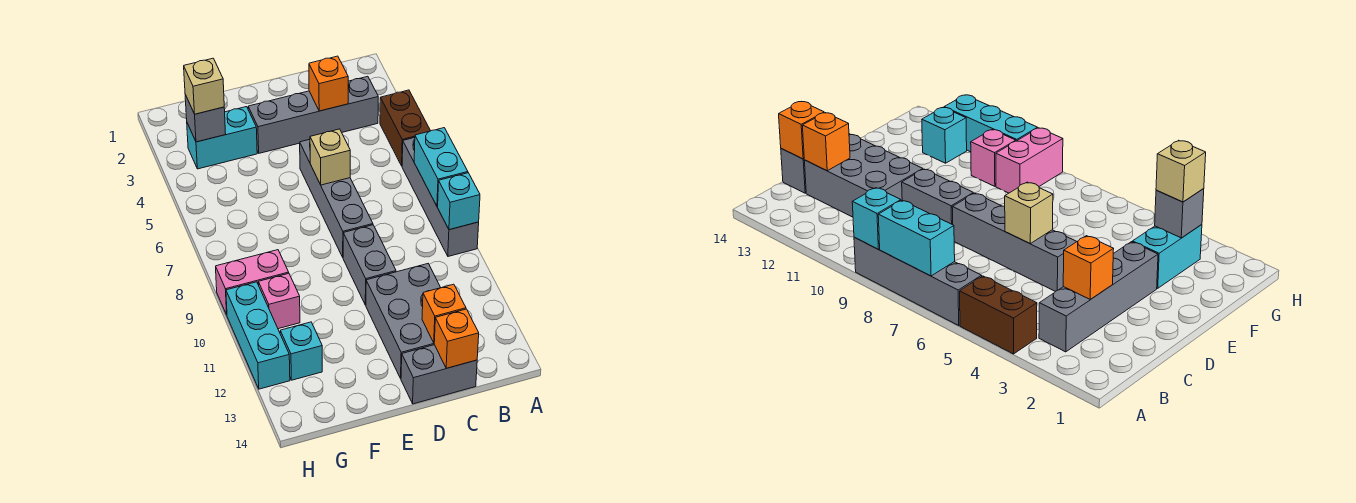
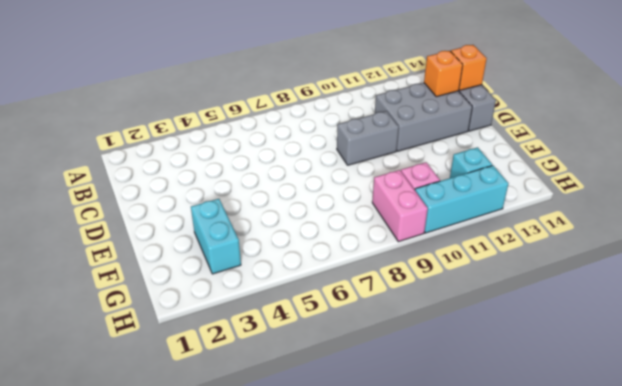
none -> brown brick A4:A5 level 1
none -> grey brick A6:A9 level 1
none -> grey brick B3:E3 level 1

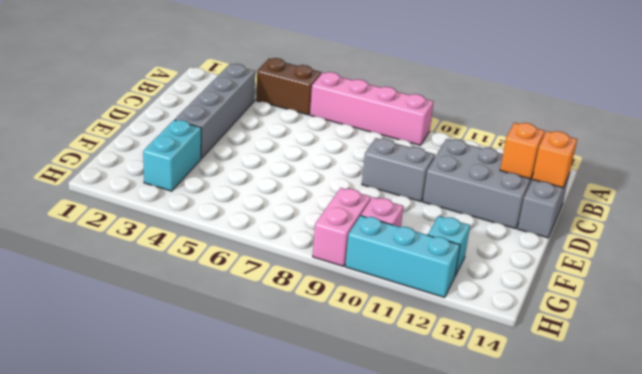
pink brick A6:A9 level 1 -> grey brick A6:A9 level 1
none -> grey brick D5:D8 level 1
none -> cyan brick A7:A8 level 2
none -> cyan brick A9 level 2

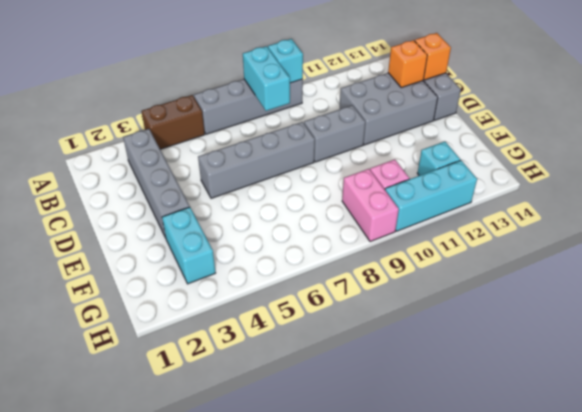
cyan brick A8:B8 level 2 -> cyan brick A7:A8 level 2
none -> orange brick C3 level 2
none -> tan brick D6 level 2
none -> grey brick G3 level 2

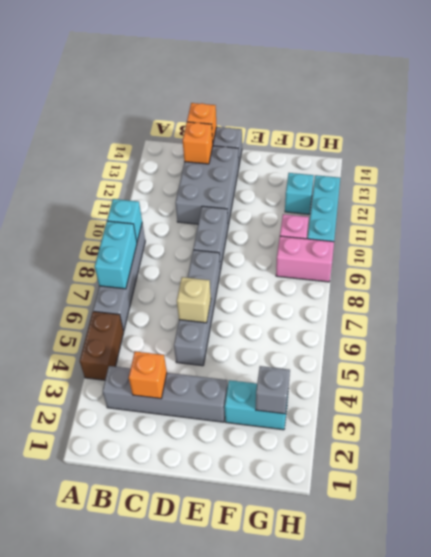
none -> tan brick G3 level 3

